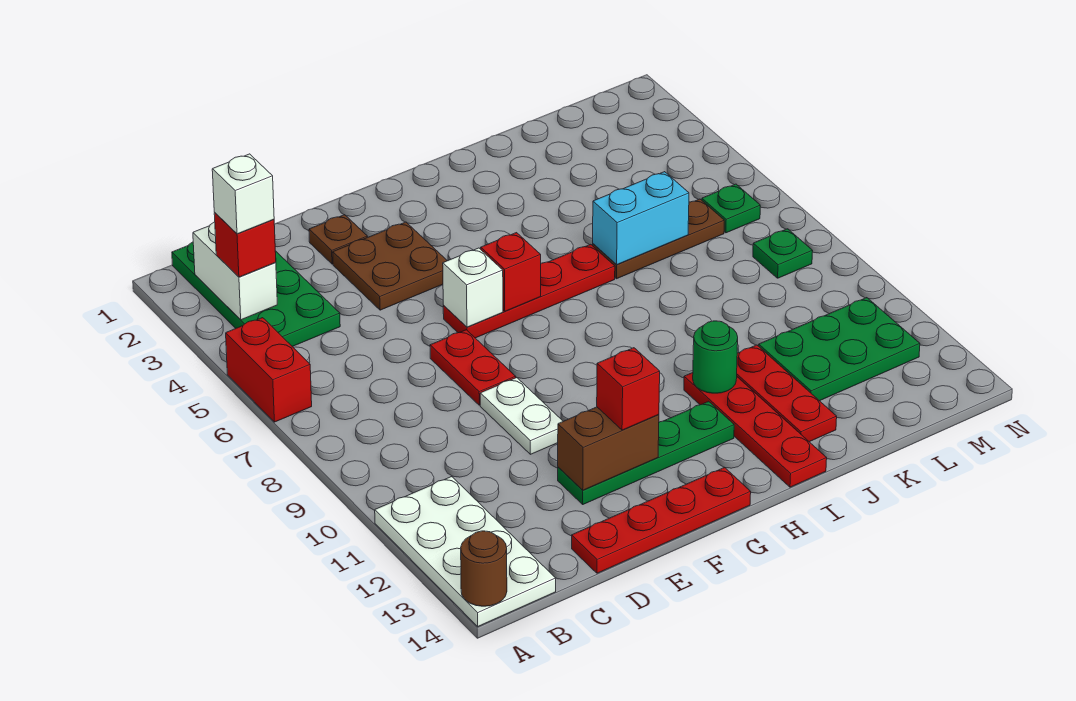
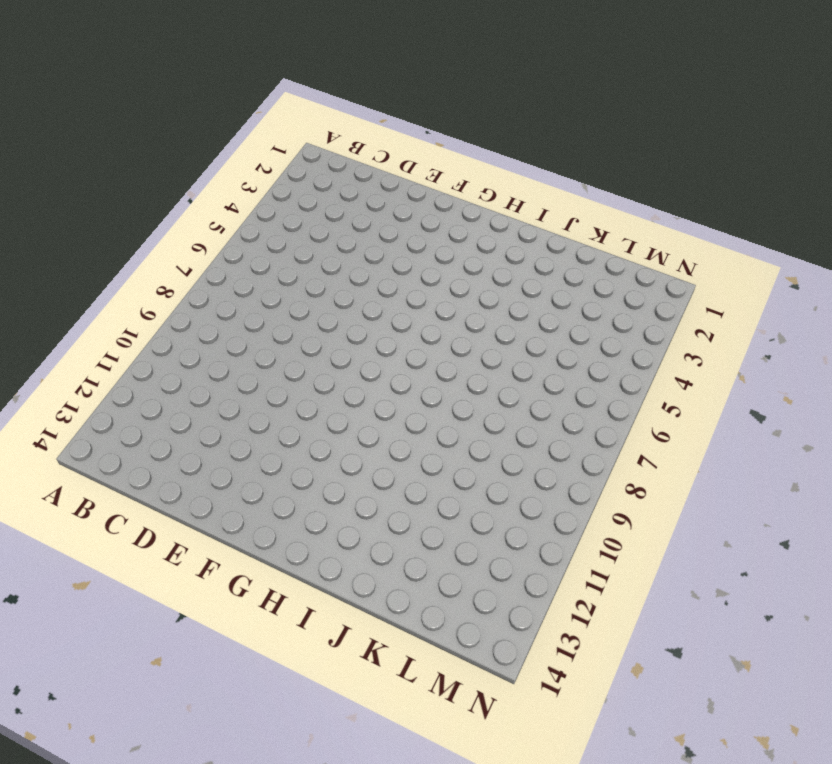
none -> red brick A5:A6 level 1
none -> white plate A11:B14 level 1
none -> green plate B1:C4 level 1

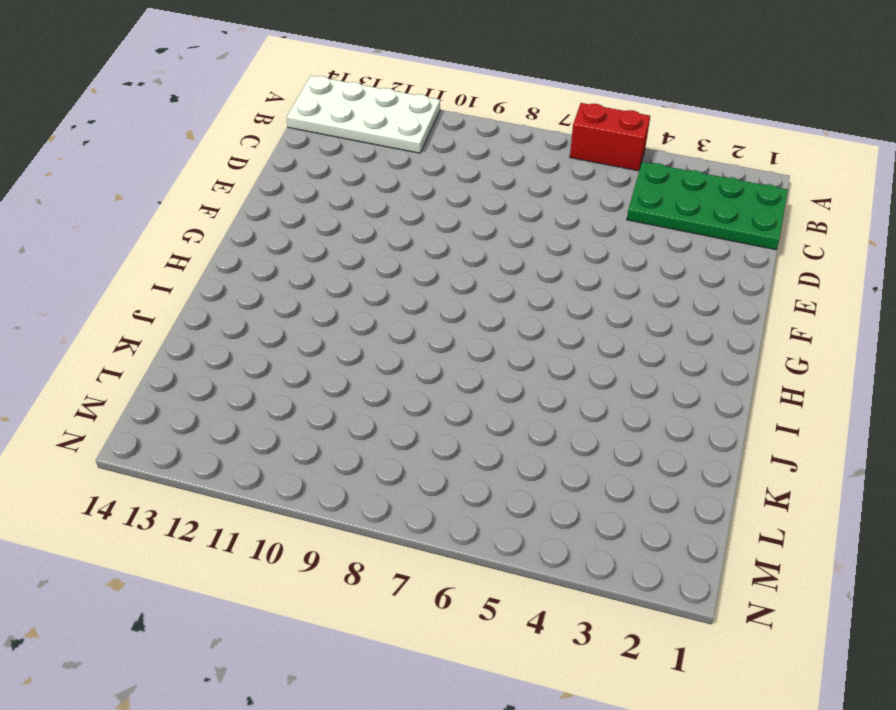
none -> red plate D14:G14 level 1
none -> brown plate E2 level 1
none -> brown plate E3:F4 level 1

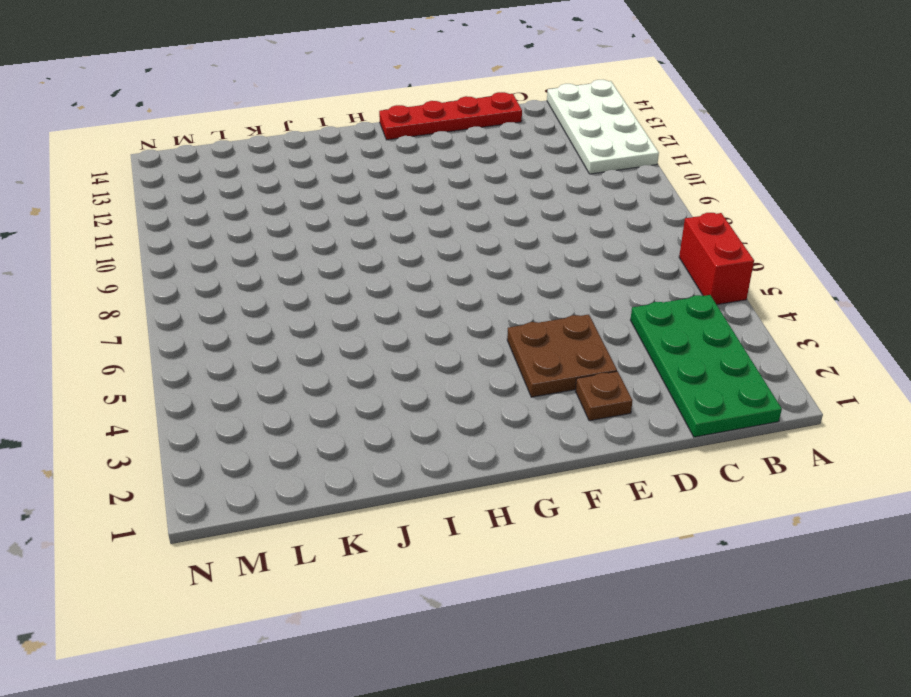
none -> red plate E7:E8 level 1
none -> white plate E9:E10 level 1
none -> green plate E12:H12 level 1

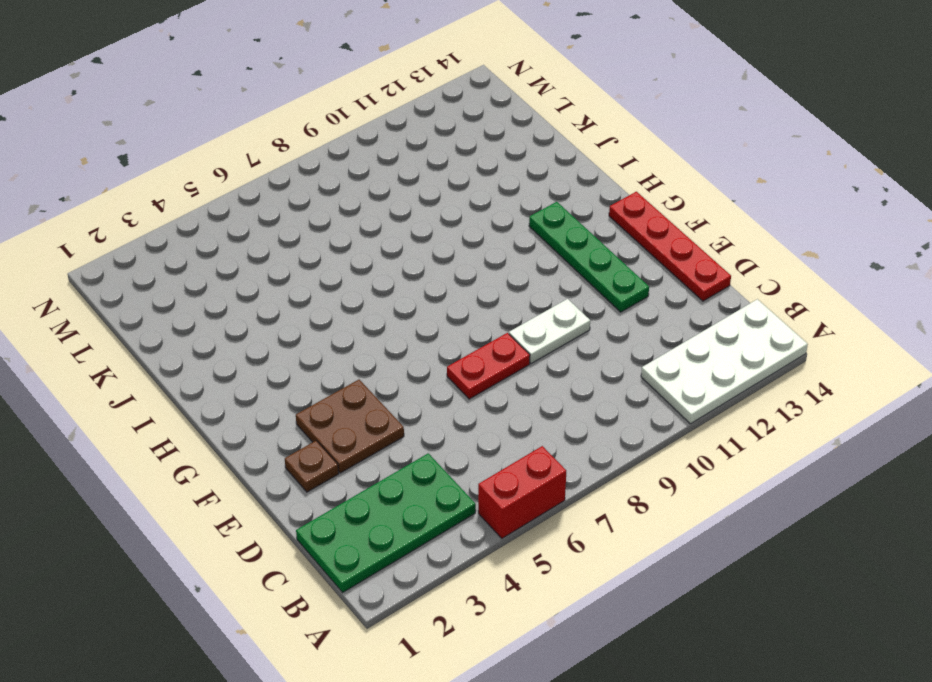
none -> red plate F6:I6 level 1
none -> red plate I11:I14 level 1
none -> brown plate J6:L6 level 1

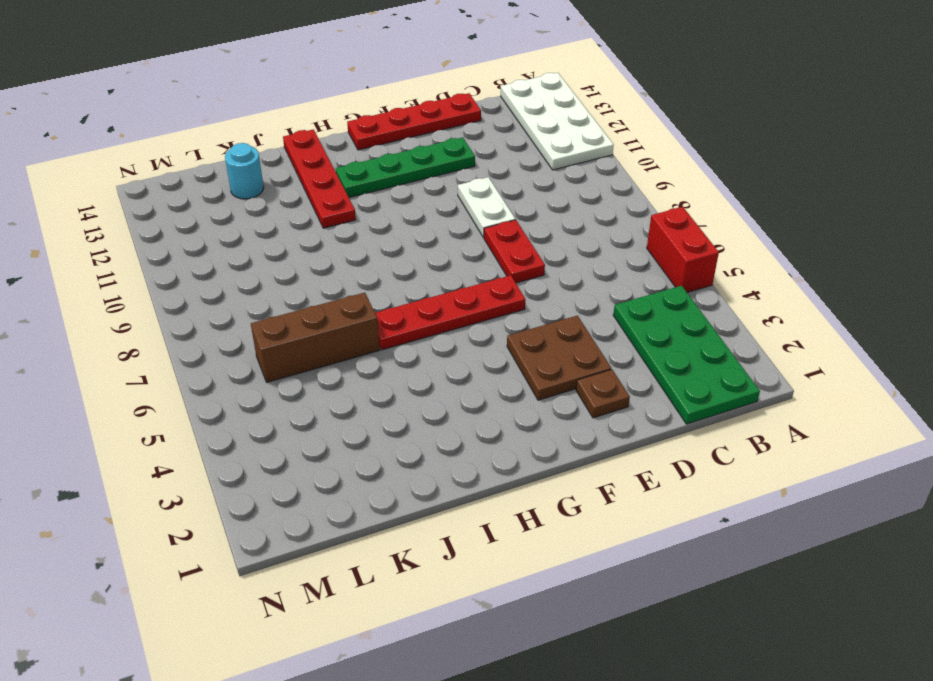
brown brick J6:L6 level 1 -> brown plate J6:L6 level 1
cyan round brick K13 level 1 -> none
none -> red plate J11:J13 level 1
none -> green plate K11:M12 level 1
none -> green plate M6 level 1

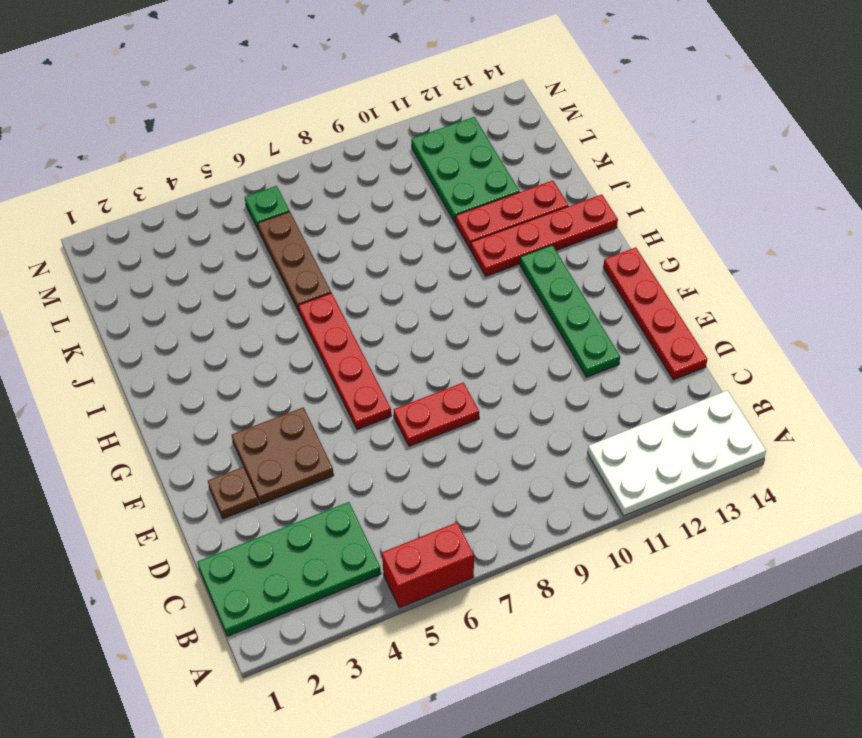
none -> white plate E9:E10 level 1
none -> green plate M8 level 1
none -> brown round brick A14 level 2

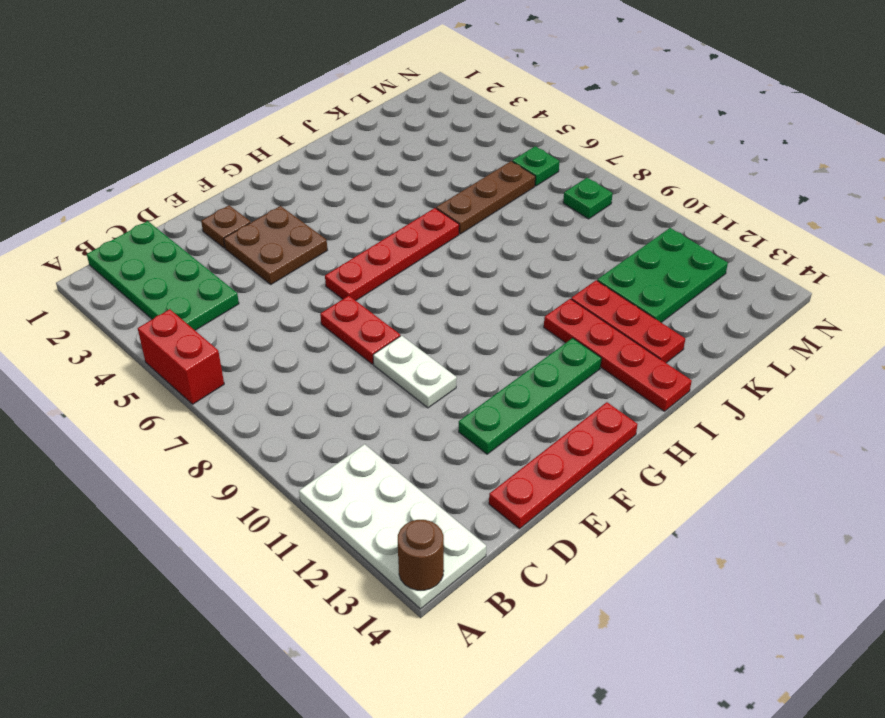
none -> white brick B2:B3 level 2
none -> brown brick E12:F12 level 2
none -> white brick F6 level 2

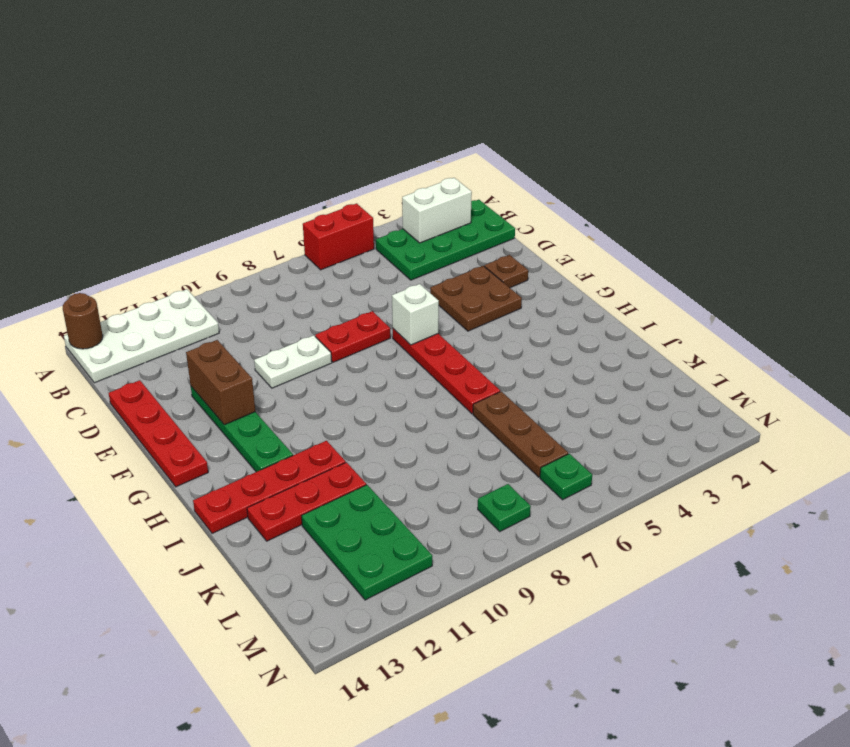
none -> red brick G6 level 2
none -> green round brick I11 level 2
none -> cyan brick J6:K6 level 2

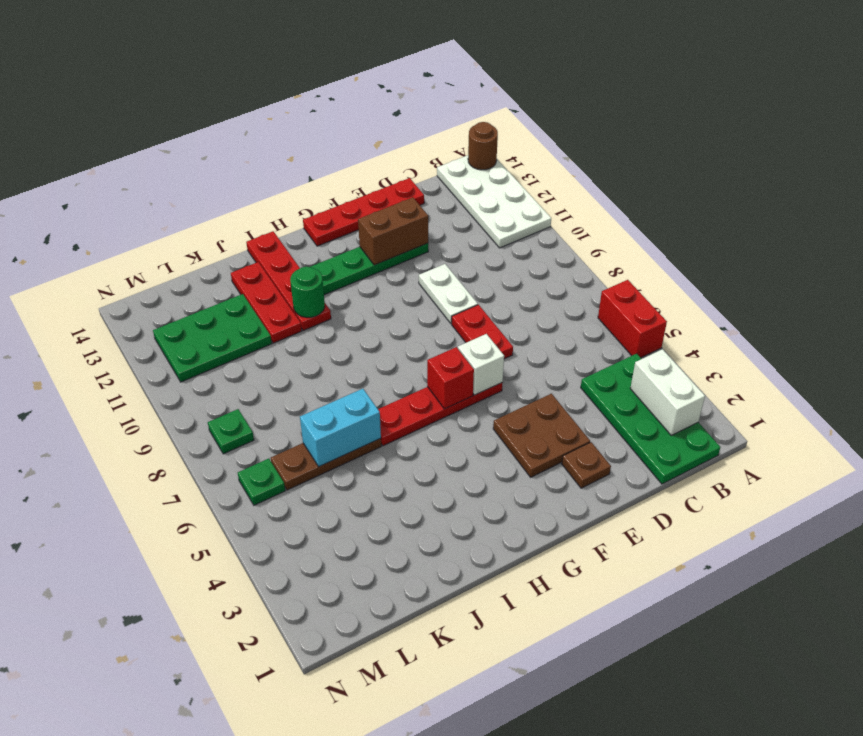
none -> red brick B3 level 3
none -> red brick F12 level 3
none -> white brick B3 level 4

